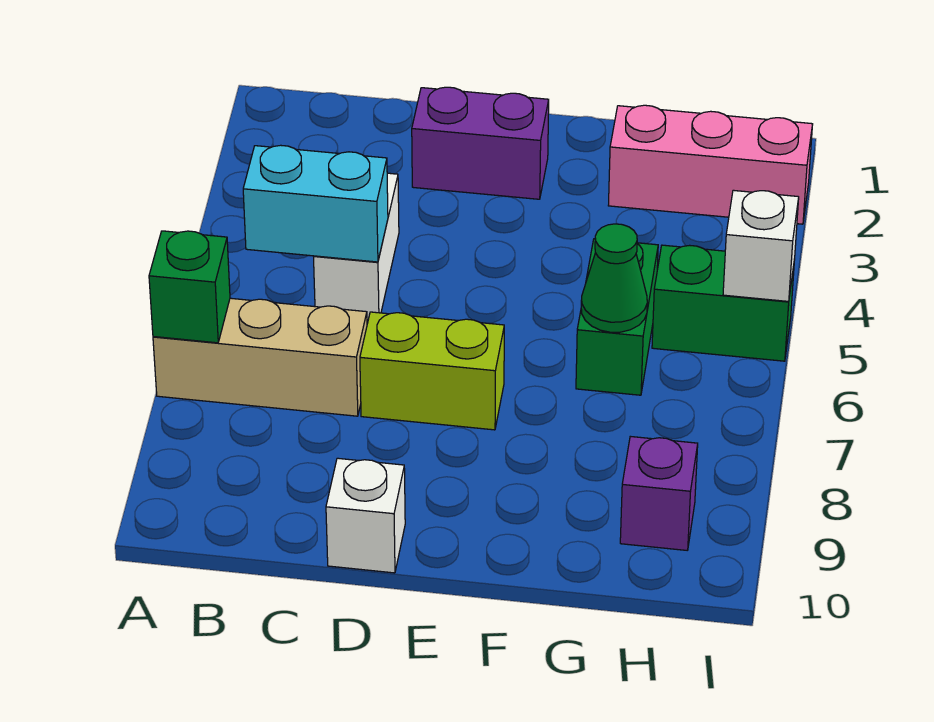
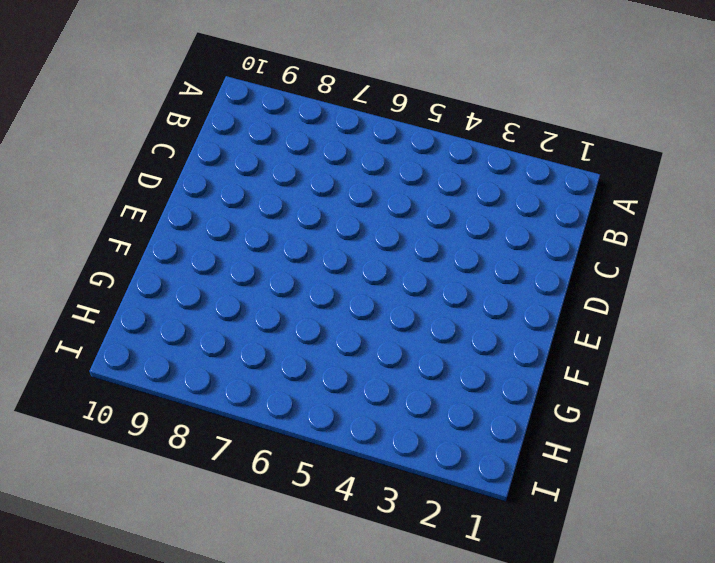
none -> tan brick A7:C7 level 1
none -> white brick C4:C5 level 1
none -> purple brick D2:E2 level 1

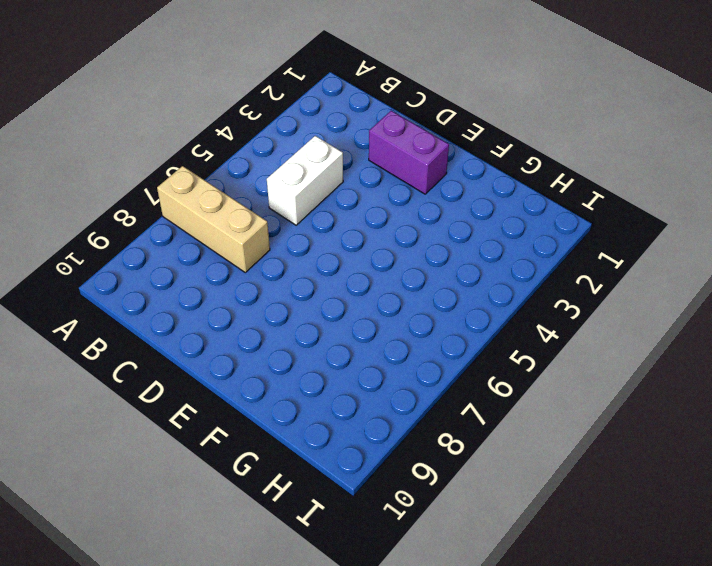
none -> lime brick D7:E7 level 1
none -> white brick D10 level 1
none -> pink brick G2:I2 level 1

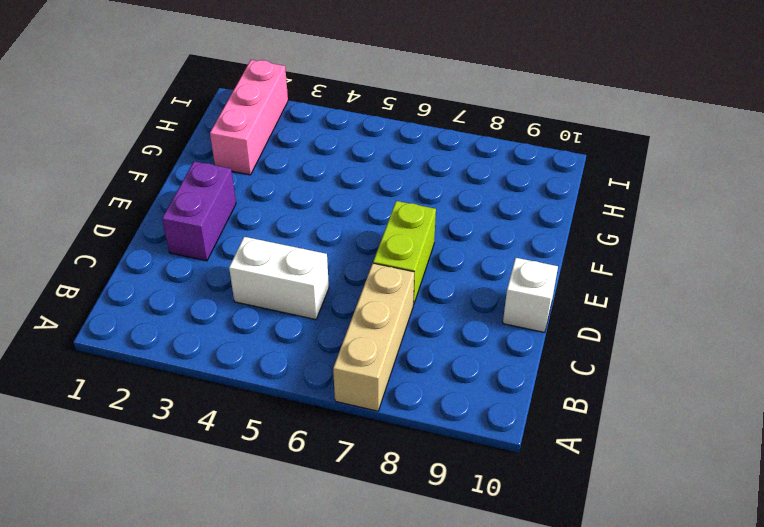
none -> green brick G5:G6 level 1
none -> green brick H5:I5 level 1
none -> purple brick H9 level 1

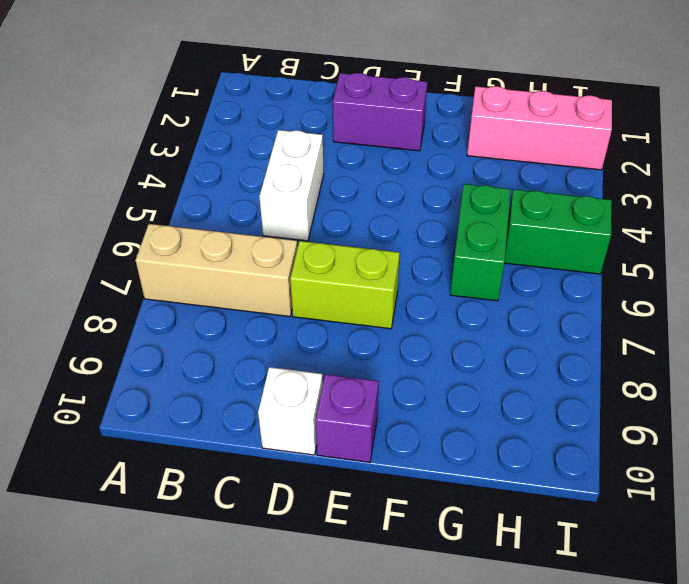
purple brick E10 level 1 -> purple brick H9 level 1
none -> green brick A7 level 2
none -> cyan brick B5:C5 level 2
none -> green cone G6 level 2

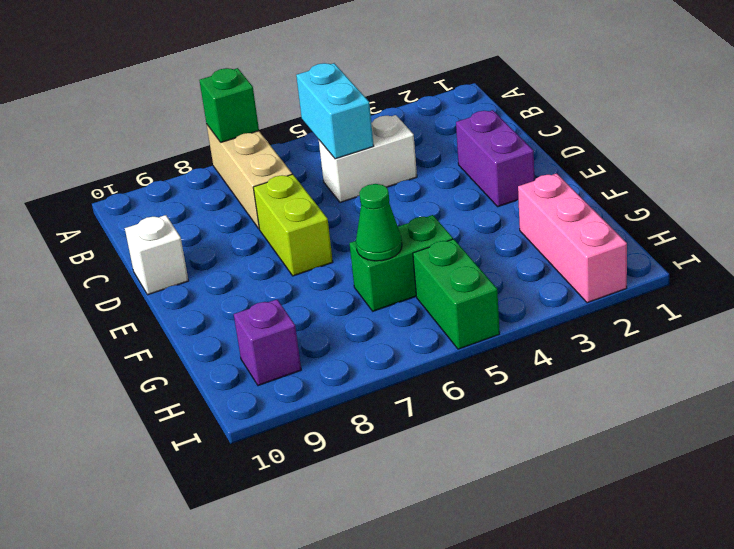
none -> white brick I5 level 2

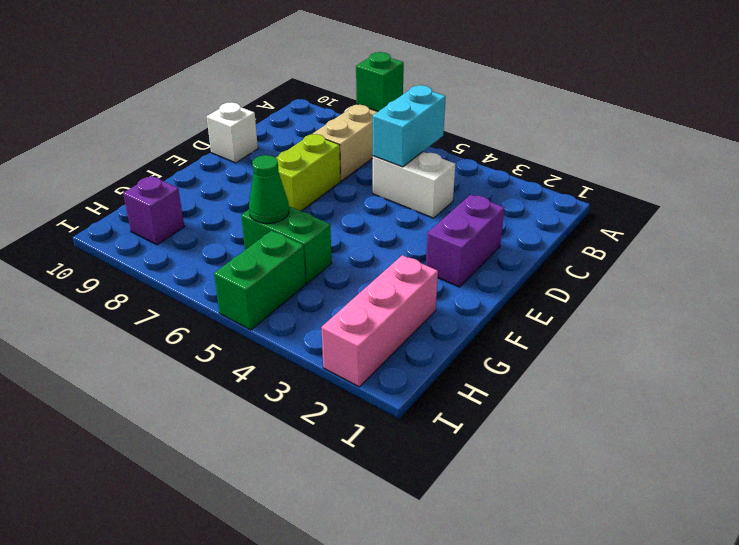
none -> white brick I5 level 2

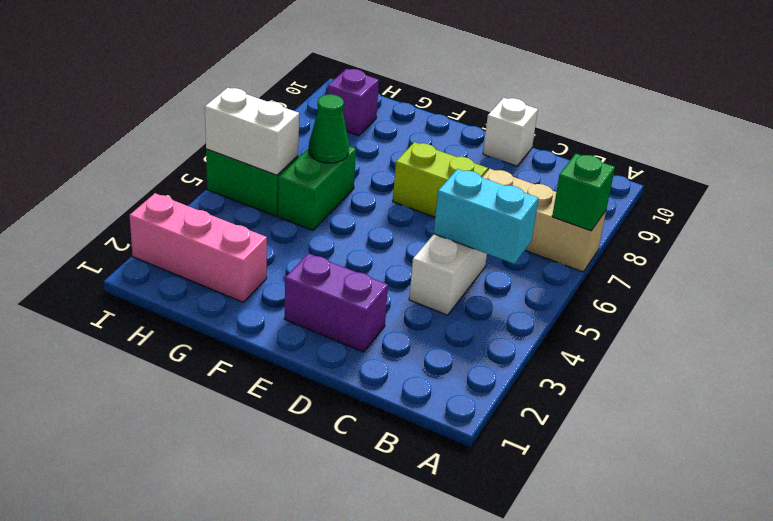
white brick H5:I5 level 2 -> white brick I5 level 2

